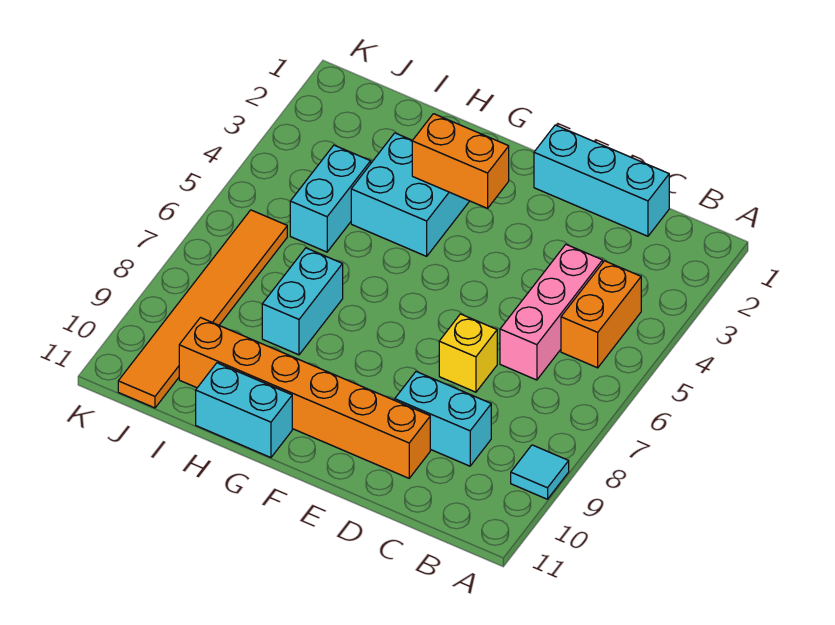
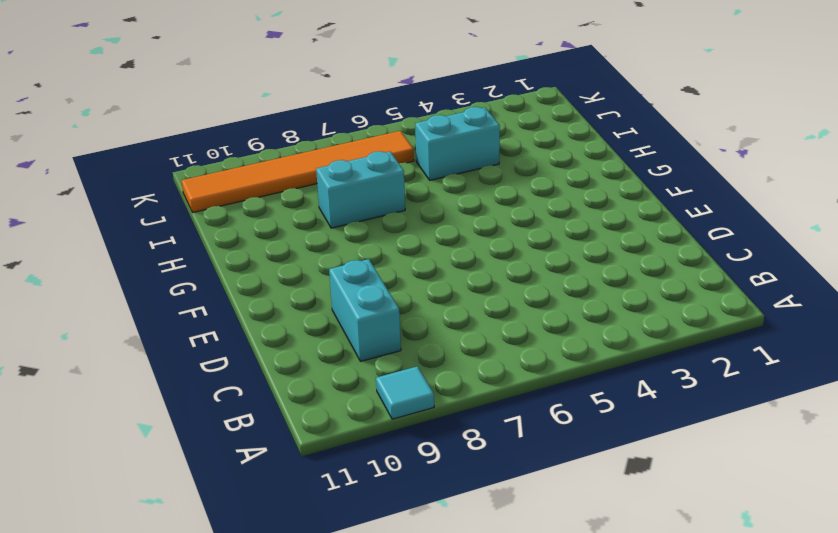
none -> orange brick B4:B5 level 1
none -> cyan brick C1:E1 level 1
none -> pink brick C4:C6 level 1

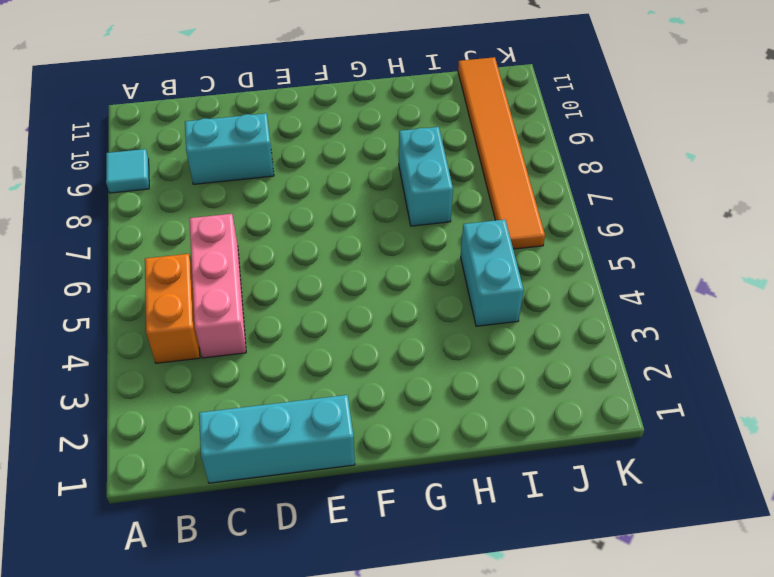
none -> yellow brick D7 level 1
none -> orange brick D10:I10 level 1
none -> cyan brick G3:H4 level 1

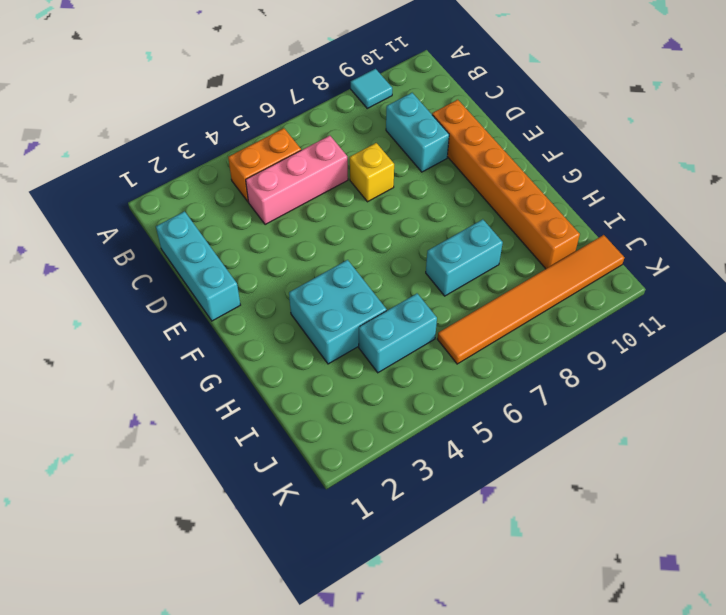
none -> cyan brick G11:H11 level 1
none -> orange brick F3:G3 level 2

